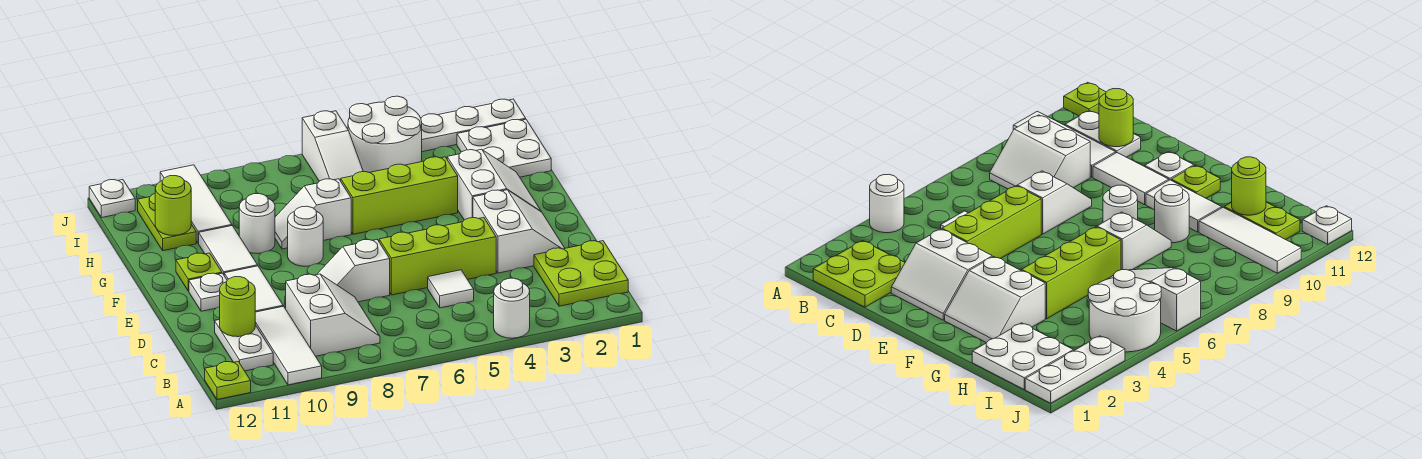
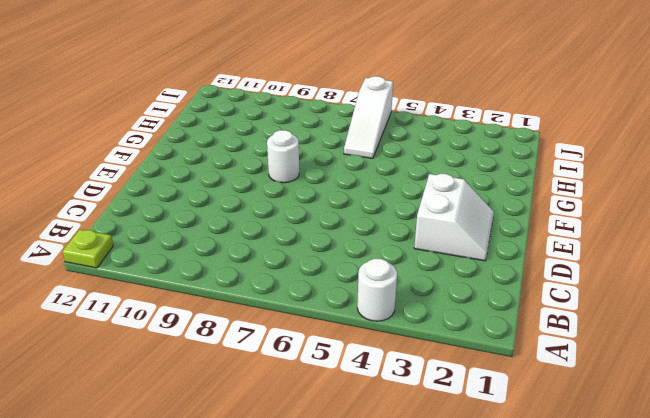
none -> white tile A10:C10 level 1
none -> lime plate B1:C2 level 1
none -> white slope B8:C9 level 1 top 9

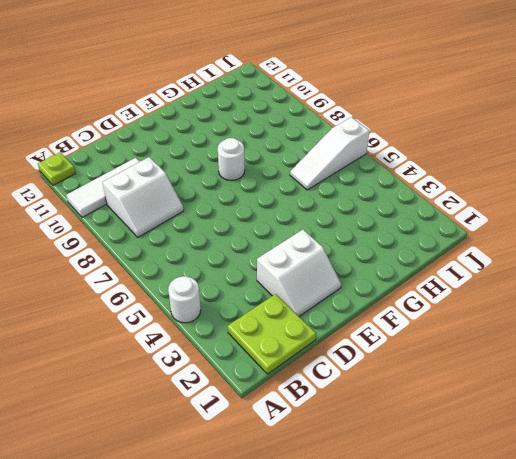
none -> white plate B11:C11 level 1
none -> white tile C5 level 1
none -> lime brick D4:D6 level 1

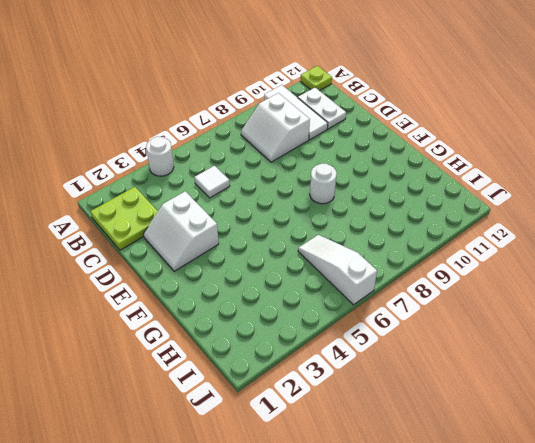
none -> lime brick D4:D6 level 1
none -> white slope D7:D8 level 1 top 7
none -> white tile D10:E10 level 1

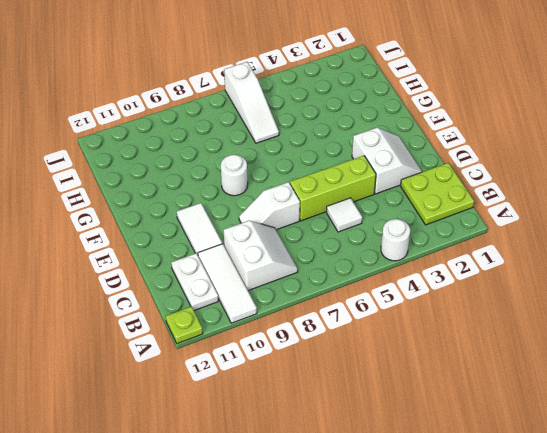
none -> white plate E11 level 1
none -> white slope F2:G3 level 1 top 3
none -> white tile F10:G10 level 1

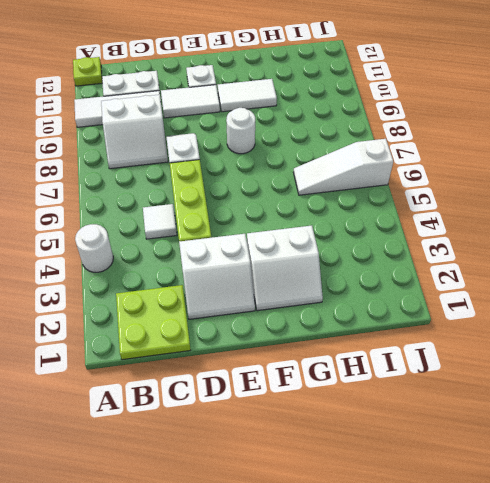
none -> lime plate F11 level 1
none -> lime brick G4:G6 level 1
none -> white slope G7:G8 level 1 top 7

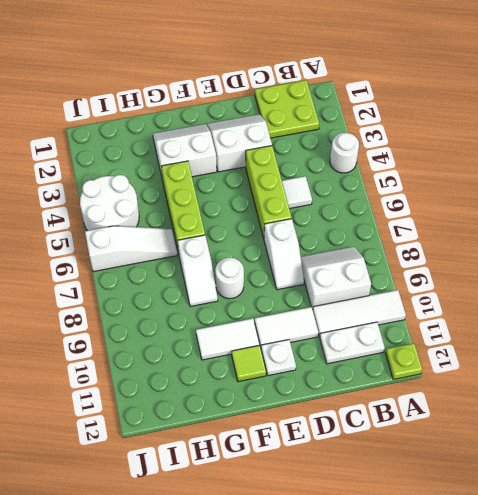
lime tile F11 level 1 -> lime plate F11 level 1
none -> white round brick G9 level 1
none -> white plate H1:I2 level 1
none -> white tile H10:J10 level 1

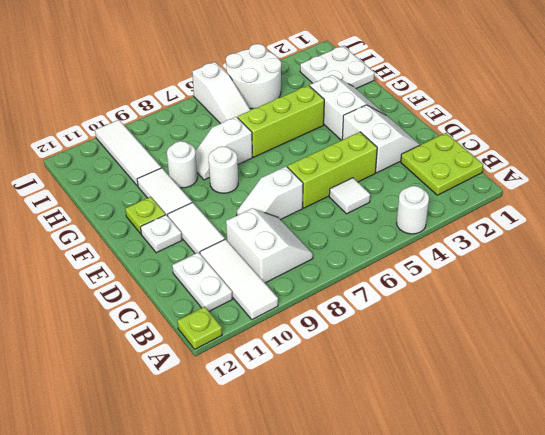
none -> lime plate H11:I11 level 1
none -> white plate J1:J3 level 1
none -> white plate J12 level 1

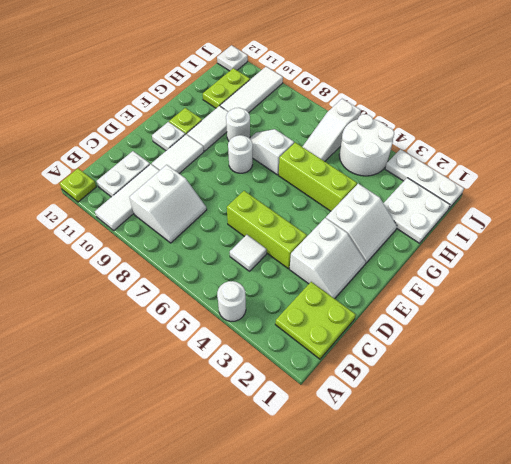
none -> white slope D7:D8 level 1 top 7
none -> lime round brick C11 level 2
none -> lime round brick H11 level 2

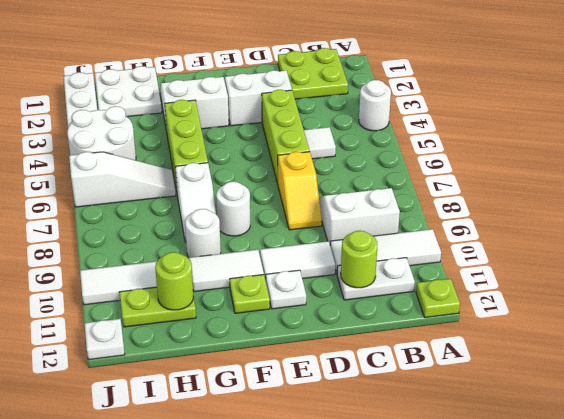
yellow slope D7:D8 level 1 top 7 -> white slope D7:D8 level 1 top 7

